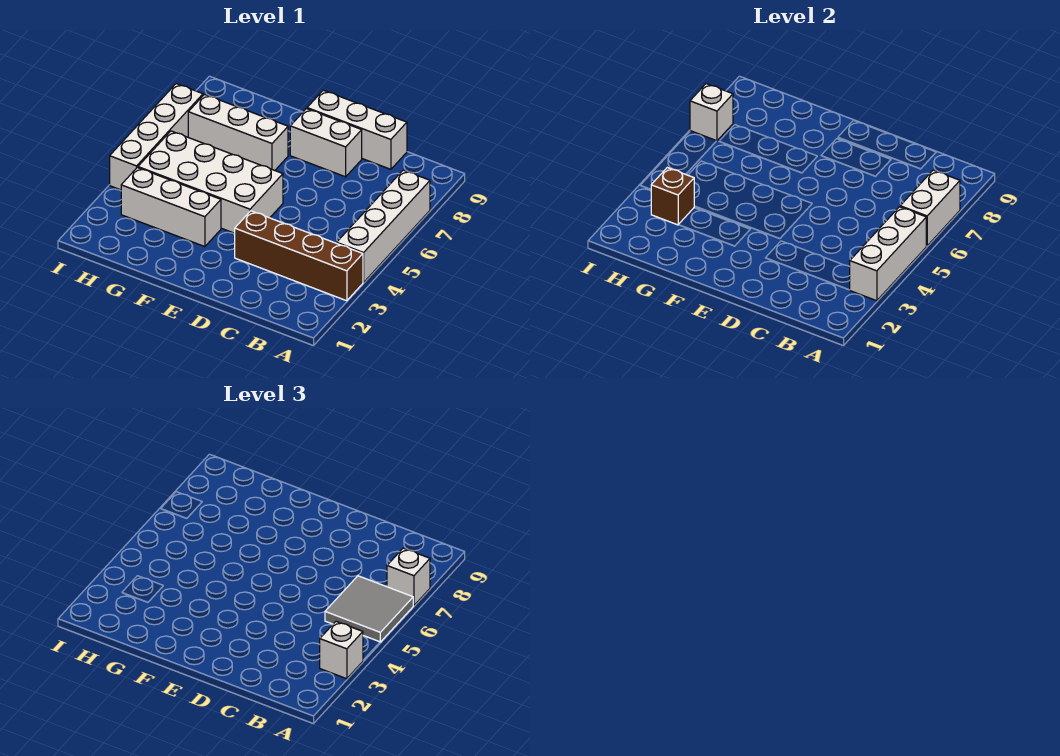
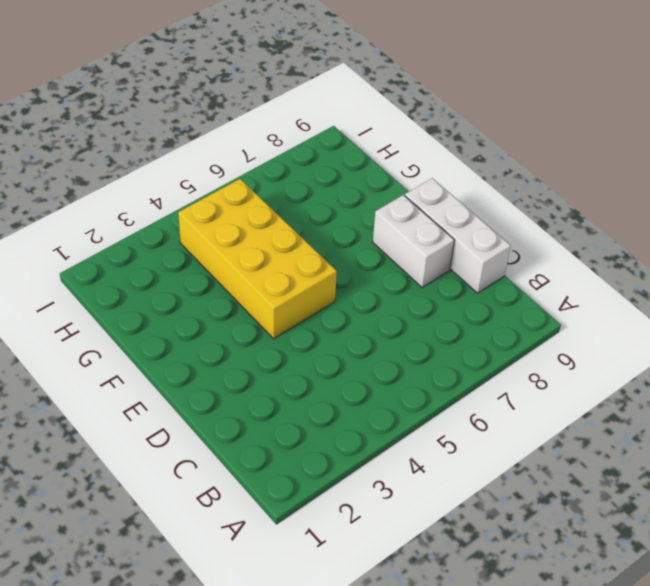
yellow brick E4:H5 level 1 -> white brick E4:H5 level 1
none -> brown brick A3:D3 level 1
none -> white brick A4:A7 level 1
none -> white brick F3:H3 level 1

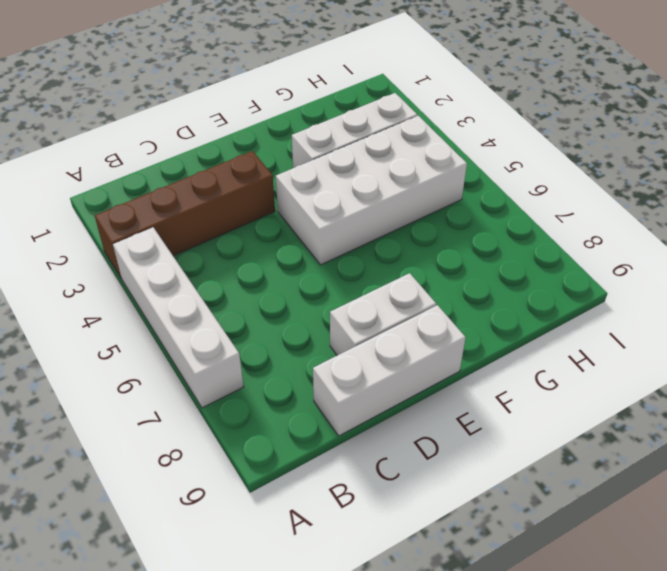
none -> white brick F7:H7 level 1
none -> white brick I4:I7 level 1
none -> white brick A3:A5 level 2

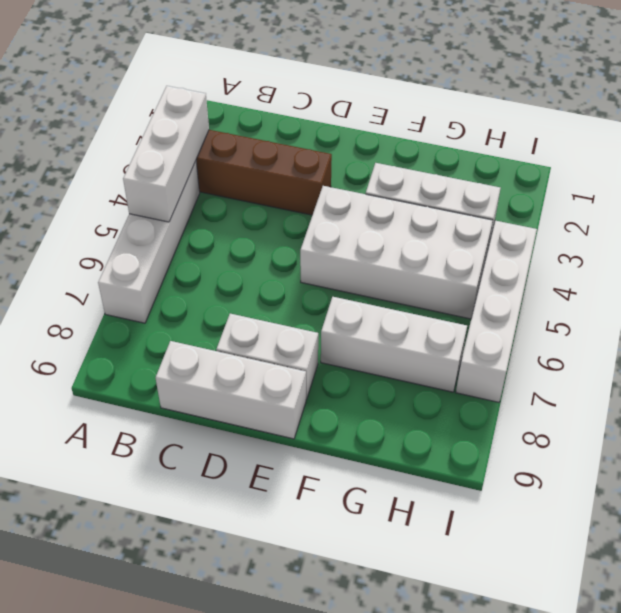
none -> white brick A6:A7 level 2
none -> brown brick H3 level 2
none -> white brick I7 level 2

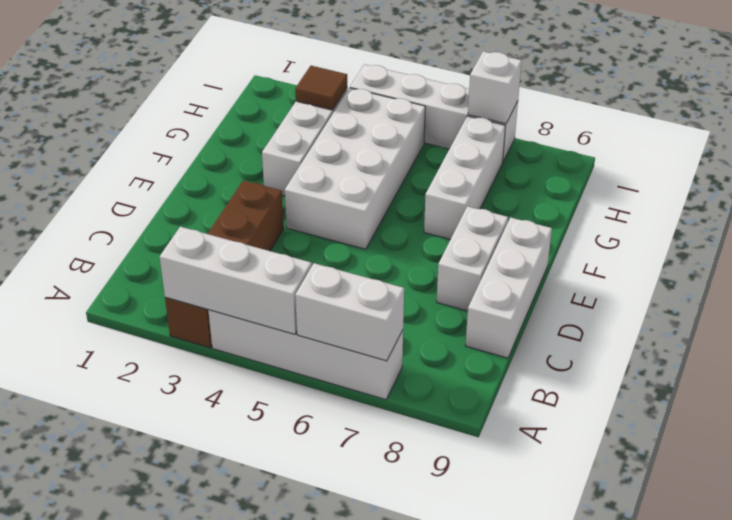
brown tile H3 level 2 -> brown brick H3 level 2
none -> white brick A3 level 3
none -> grey tile A5:B6 level 3
none -> white brick A7 level 3

